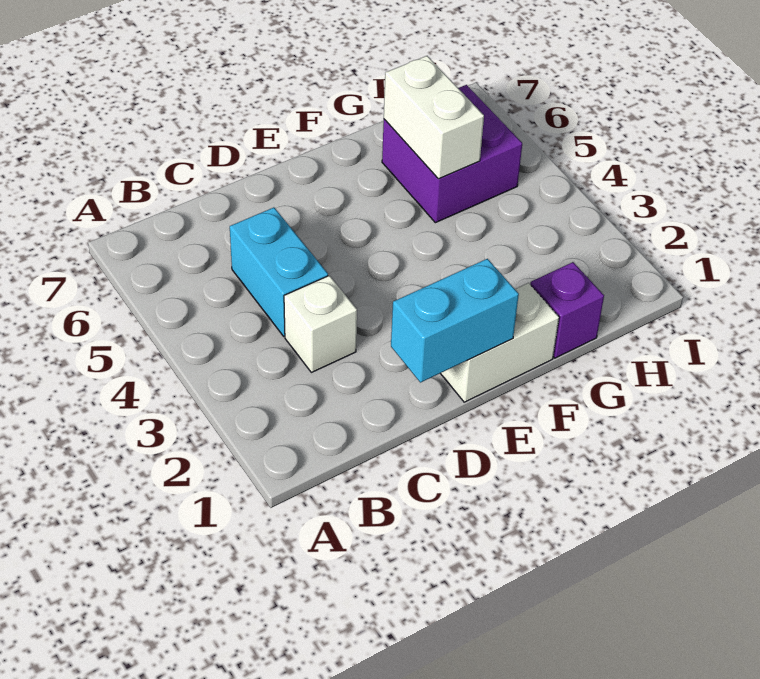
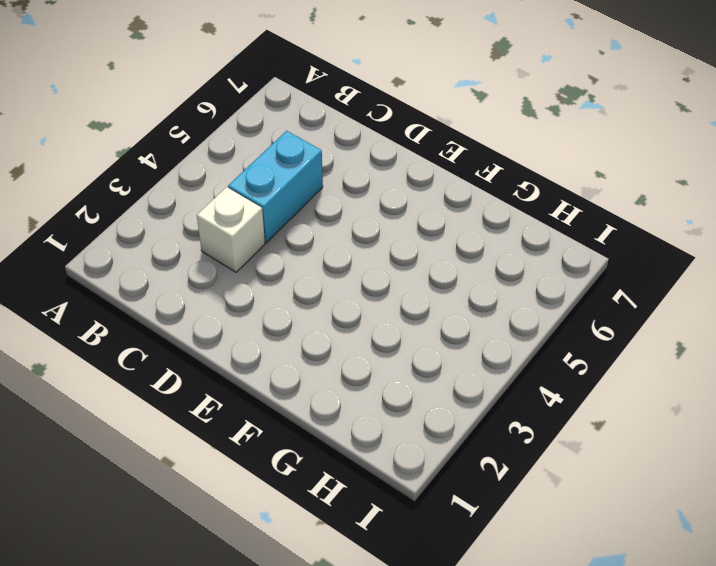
none -> white brick E1:F1 level 1
none -> purple brick G1 level 1

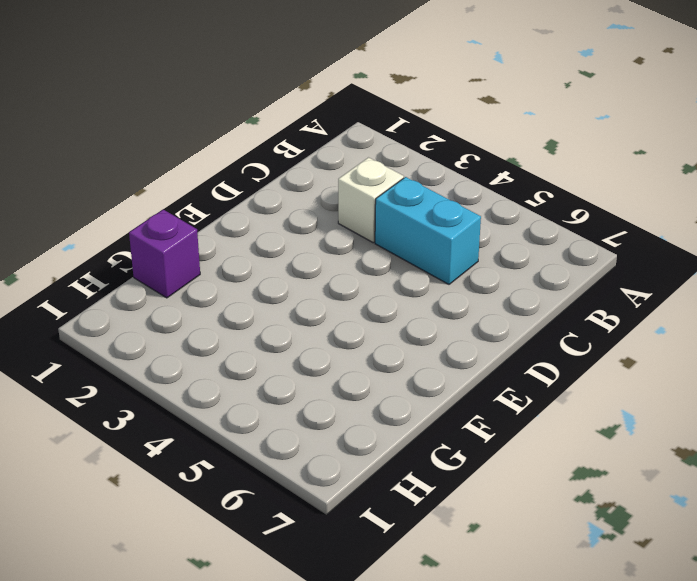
none -> white brick E1:F1 level 1
none -> purple brick G5:H6 level 1

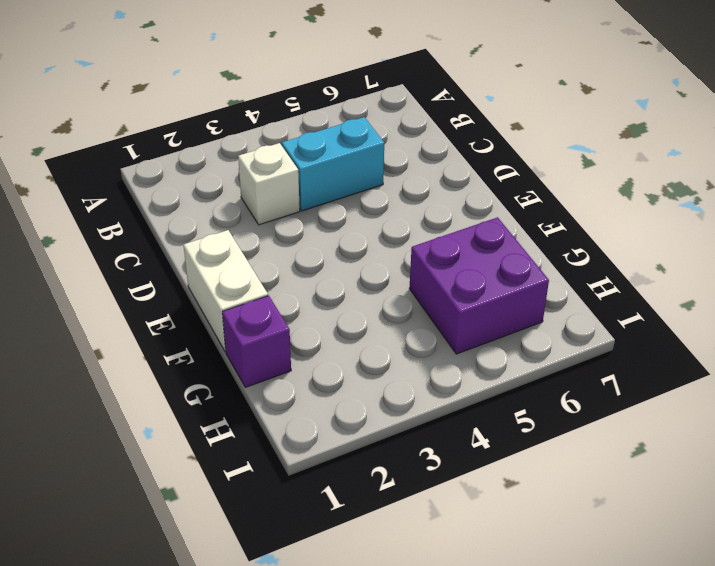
none -> cyan brick D1:E1 level 2
none -> white brick G5:G6 level 2

